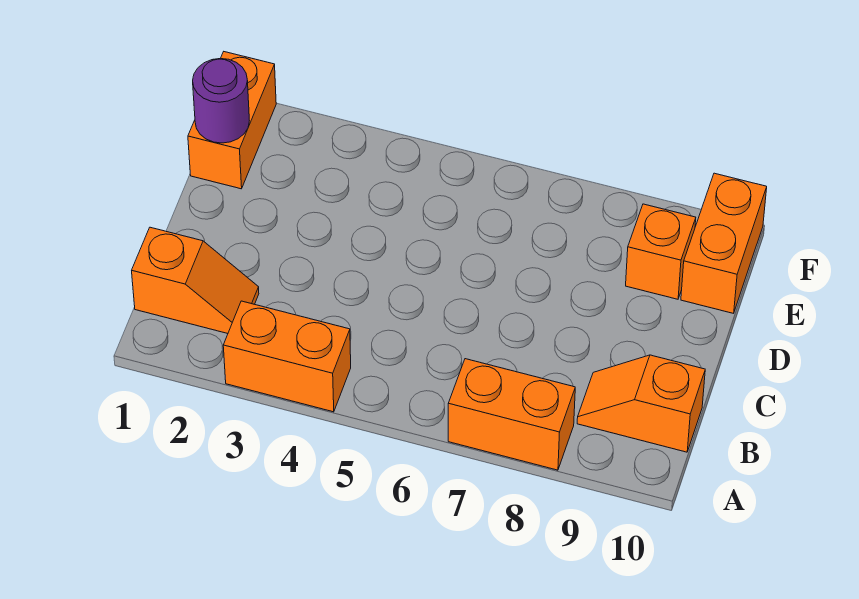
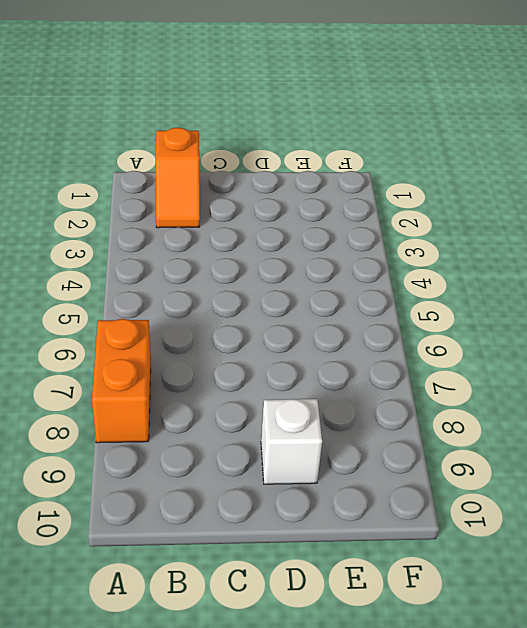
white brick D9 level 1 -> none
none -> orange brick A3:A4 level 1
none -> orange slope B9:B10 level 1 top 10

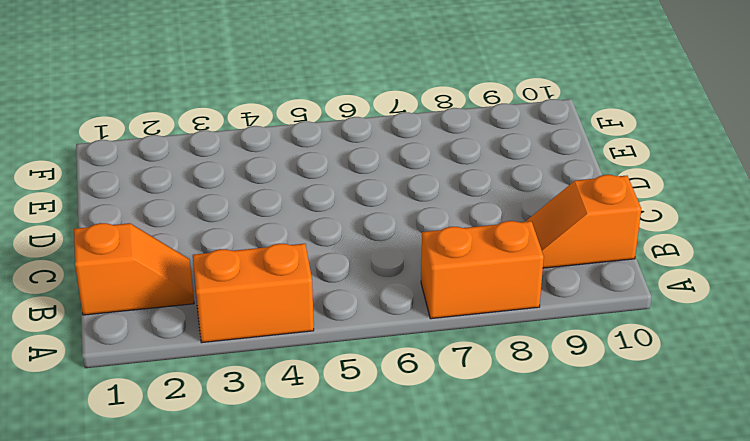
none -> orange brick E1:F1 level 1
none -> orange brick E9 level 1

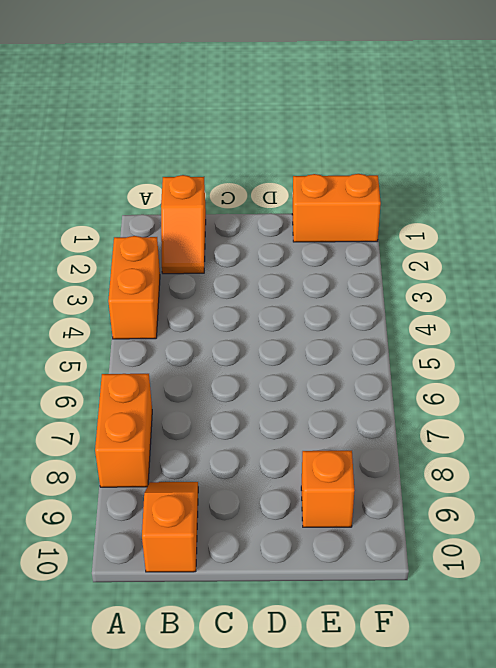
none -> orange brick E10:F10 level 1
none -> purple round brick E1 level 2

